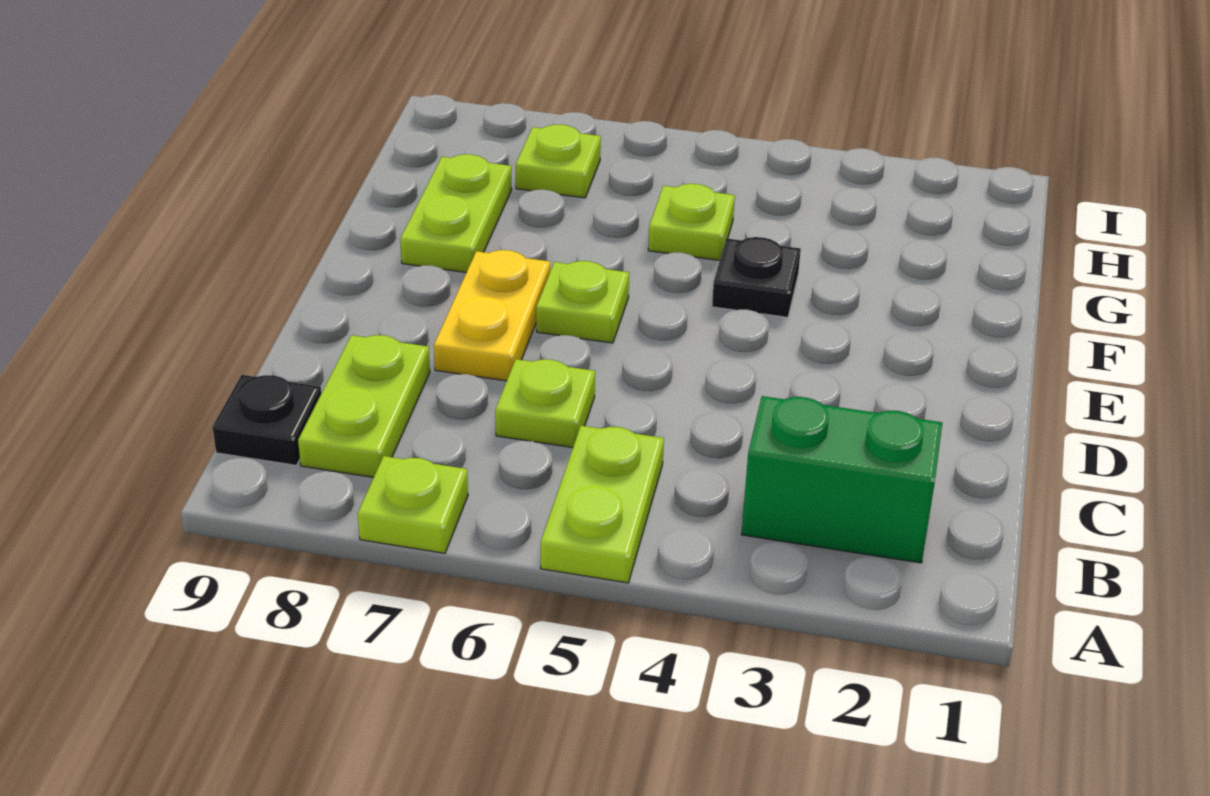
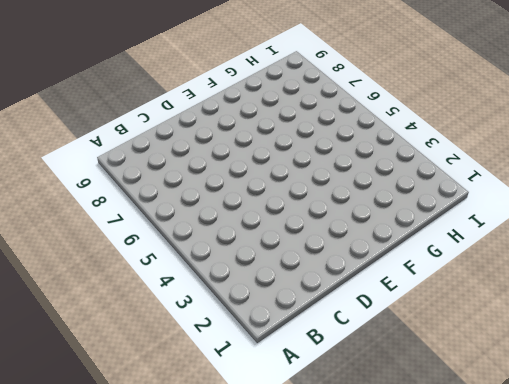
none -> lime plate A5:B5 level 1
none -> lime plate A7 level 1
none -> green brick B2:B3 level 1

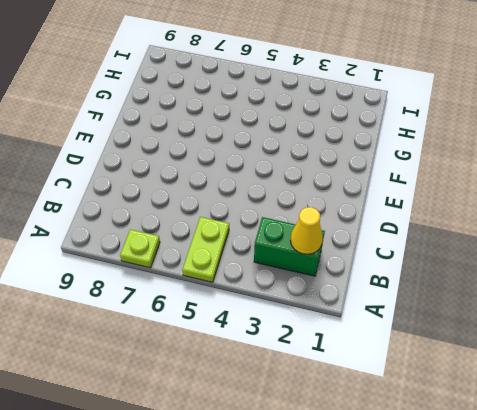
yellow cone B2 level 2 -> none
none -> lime plate B8:C8 level 1
none -> black plate B9 level 1
none -> lime plate C6 level 1

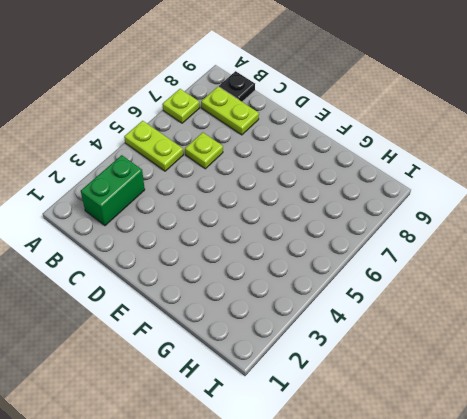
none -> yellow plate D7:E7 level 1
none -> lime plate E6 level 1
none -> black plate F4 level 1

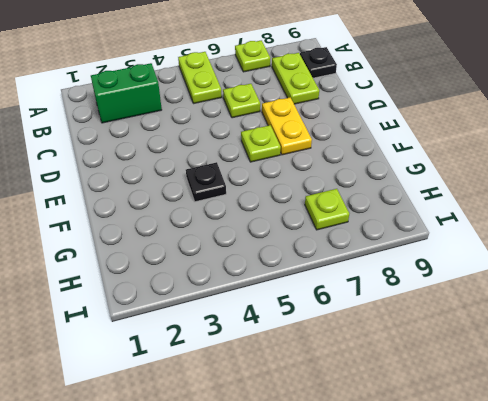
none -> lime plate F8:G8 level 1
none -> lime plate G5 level 1

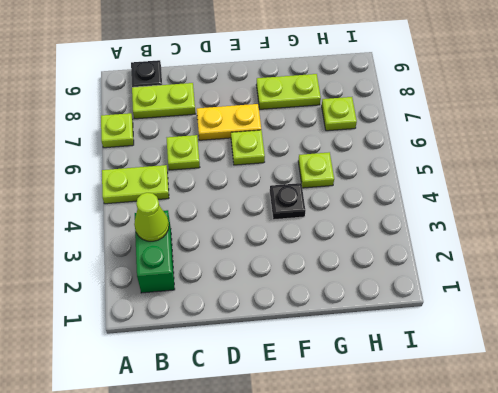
lime cone B3 level 2 -> none

